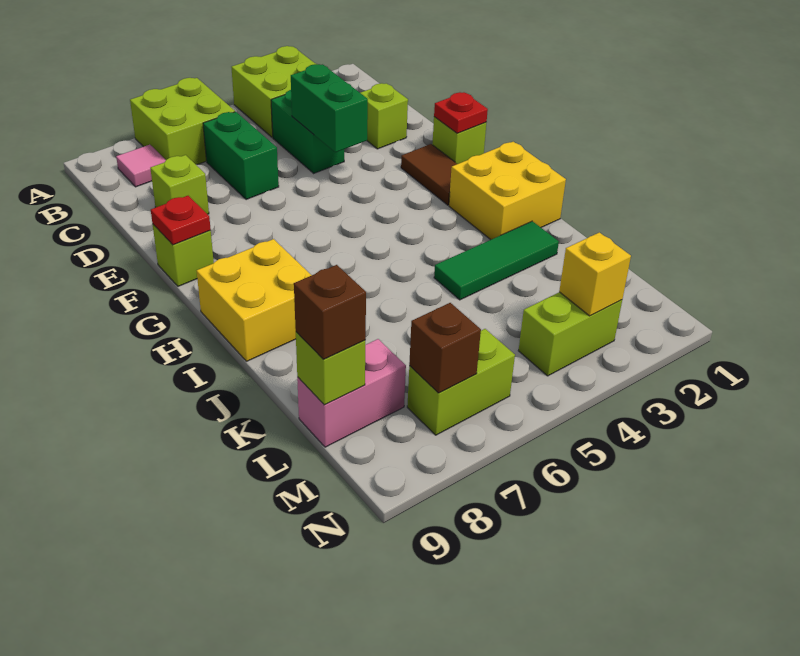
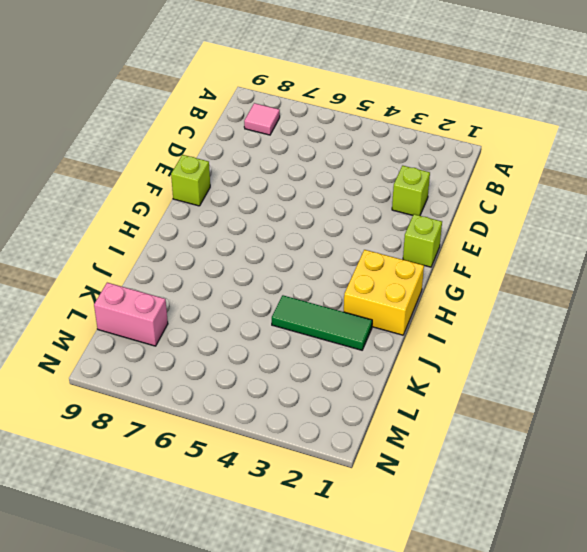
none -> lime brick A3:B4 level 1
none -> lime brick A6:B7 level 1
none -> green brick C4:D4 level 1

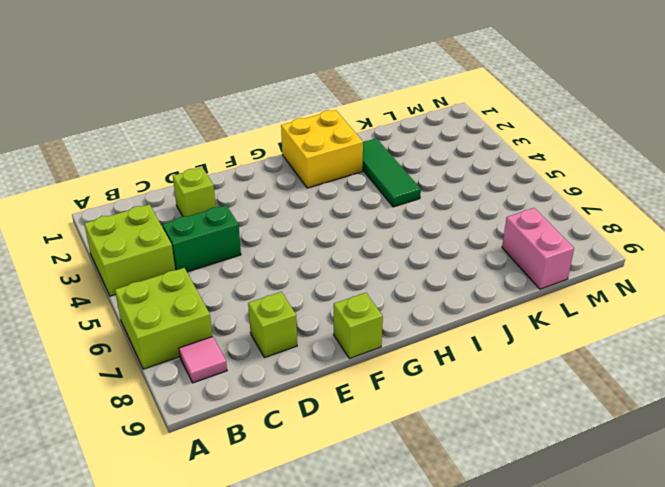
none -> green brick C6:D6 level 1
none -> lime brick F1 level 1
none -> brown tile F2:G2 level 1

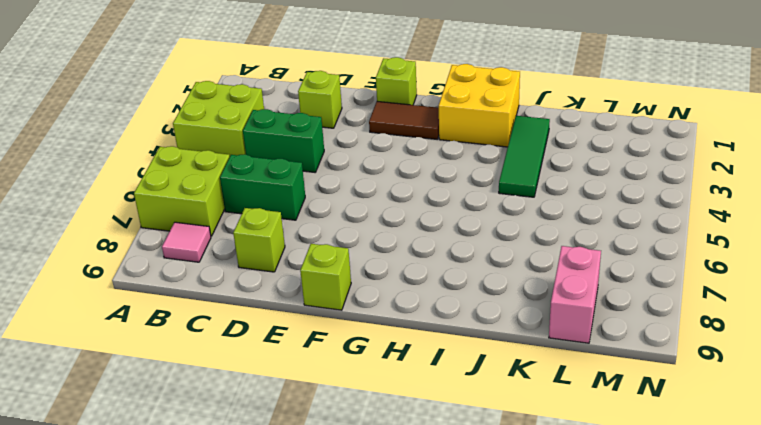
none -> yellow brick H8:I9 level 1
none -> lime brick M3:M4 level 1
none -> lime brick M6:M7 level 1

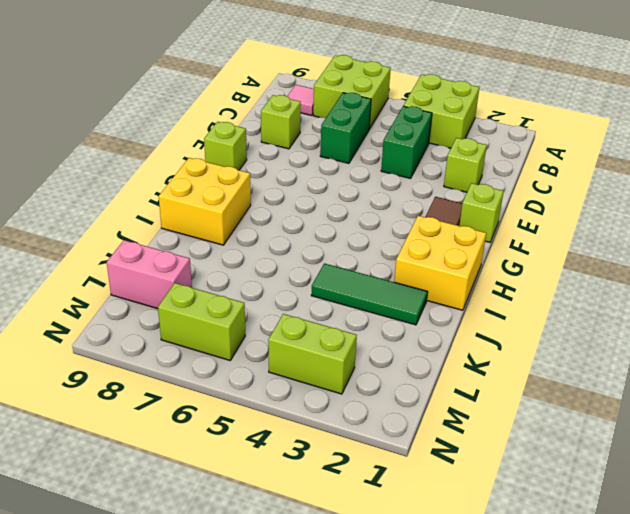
none -> green brick D4:E4 level 2
none -> red plate F1 level 2
none -> red plate F9 level 2

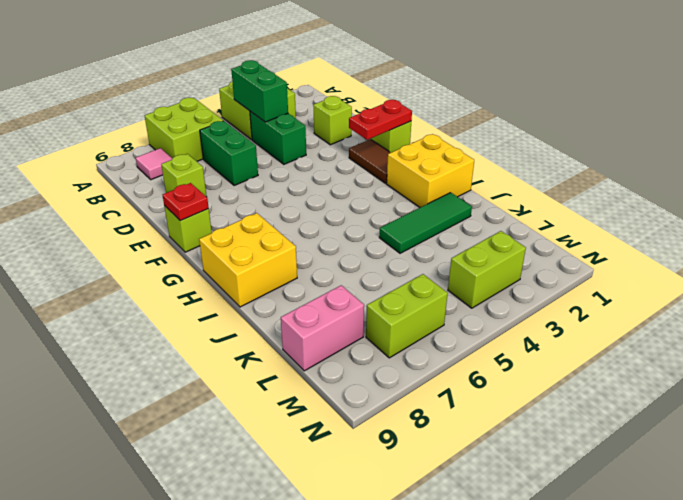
green brick B4:C4 level 2 -> green brick D4:E4 level 2
red plate F1:F2 level 2 -> red plate F1 level 2
none -> lime brick L9 level 2
none -> yellow brick M3 level 2
none -> brown brick M7 level 2

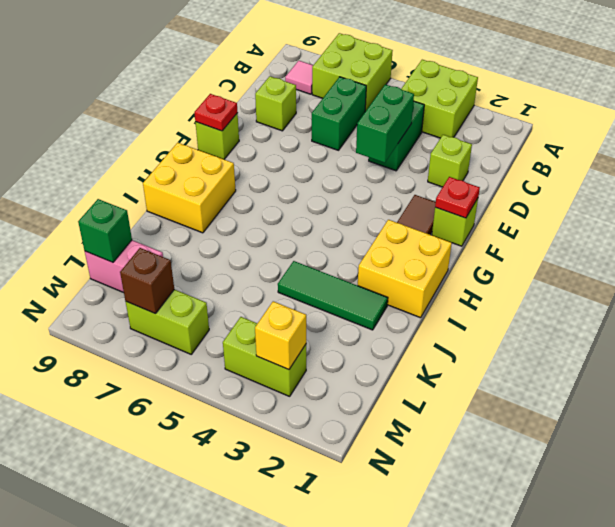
green brick L9 level 2 -> lime brick L9 level 2
none -> brown brick L9 level 3

